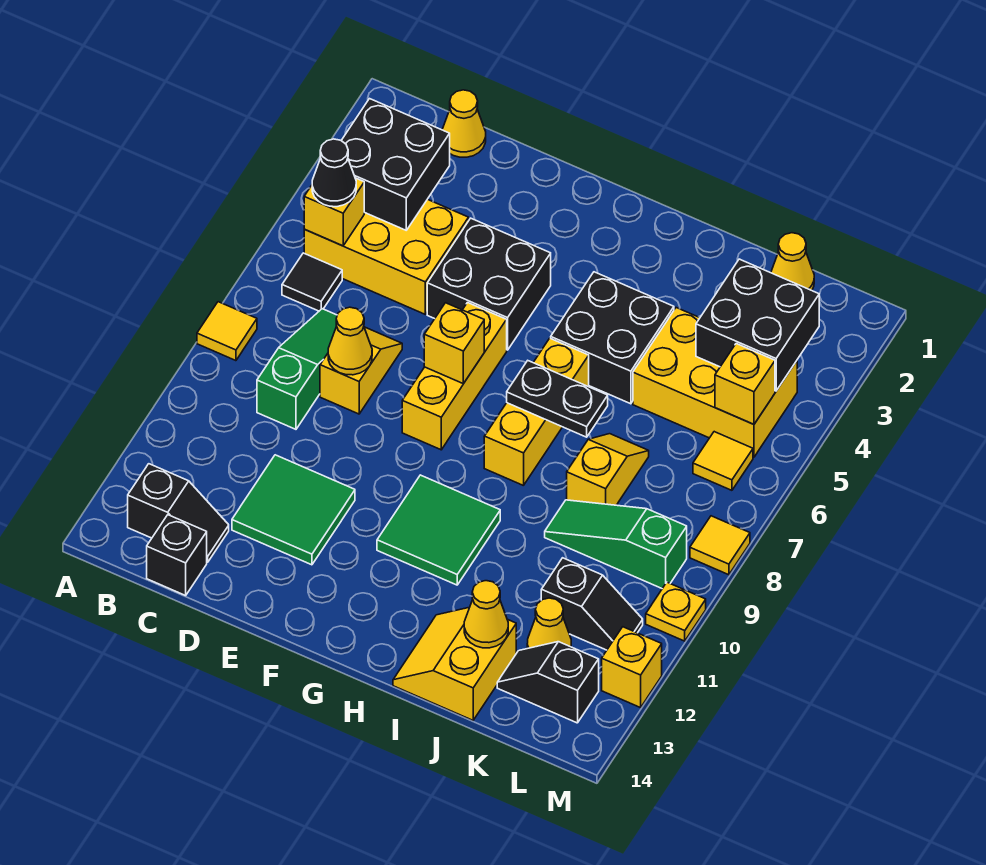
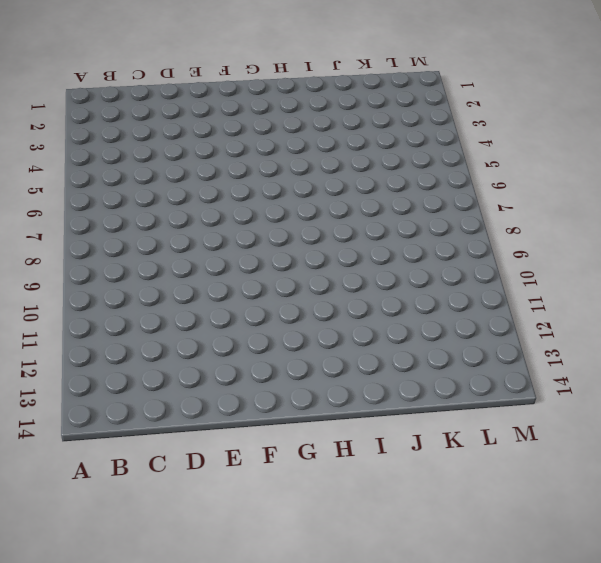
none -> yellow tile A8 level 1
none -> yellow brick B4:D5 level 1
none -> black tile B6 level 1
none -> black slope B13:C13 level 1 top B

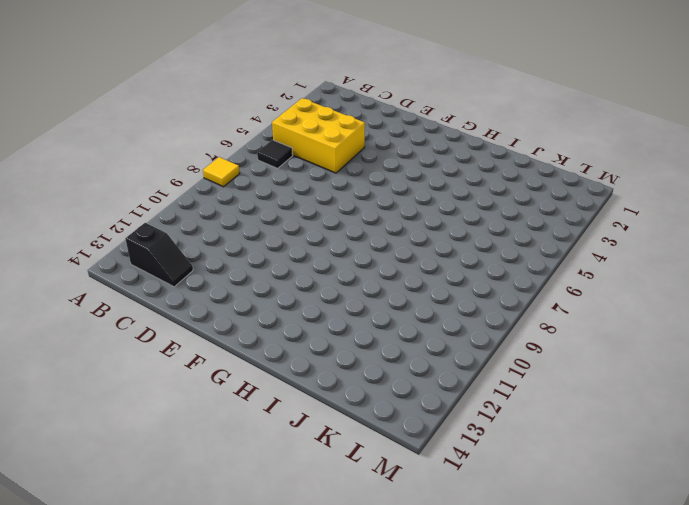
none -> yellow cone C1 level 1
none -> green slope C7:C9 level 1 top 9
none -> black brick C14 level 1
none -> yellow slope D7:D8 level 1 top 8

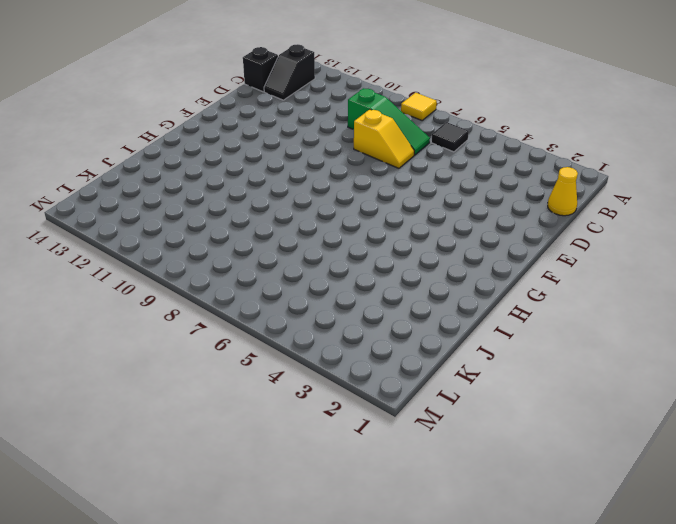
none -> yellow brick B4:D5 level 1
none -> green tile D11:E12 level 1
none -> black brick E4:F5 level 1
none -> yellow brick F6:F8 level 1

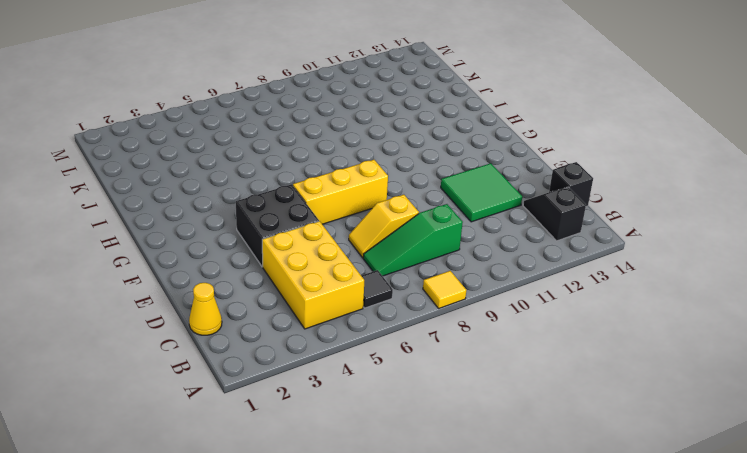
none -> green tile G10:H11 level 1
none -> black brick H4:I5 level 1
none -> yellow brick H6:H8 level 1
none -> yellow slope I13:J14 level 1 top J

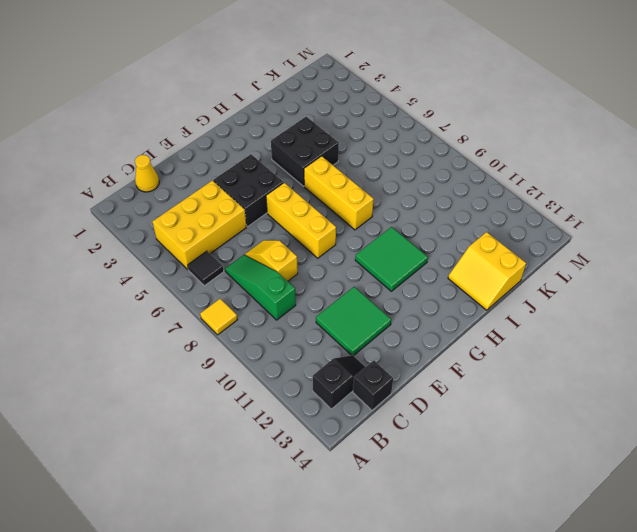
none -> yellow brick J4:L5 level 1
none -> yellow slope J7:J8 level 1 top 8
none -> green slope J9:L9 level 1 top L
none -> yellow cone K1 level 1

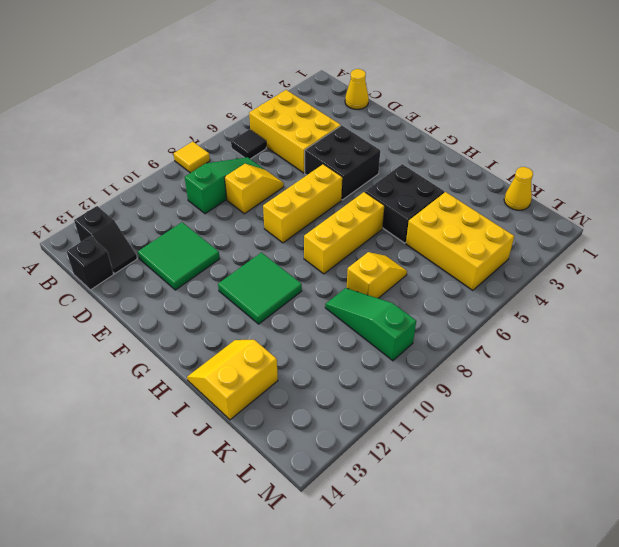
none -> black slope K11:L11 level 1 top K
none -> yellow cone K12 level 1
none -> black slope K13:L13 level 1 top L
none -> yellow tile L6 level 1

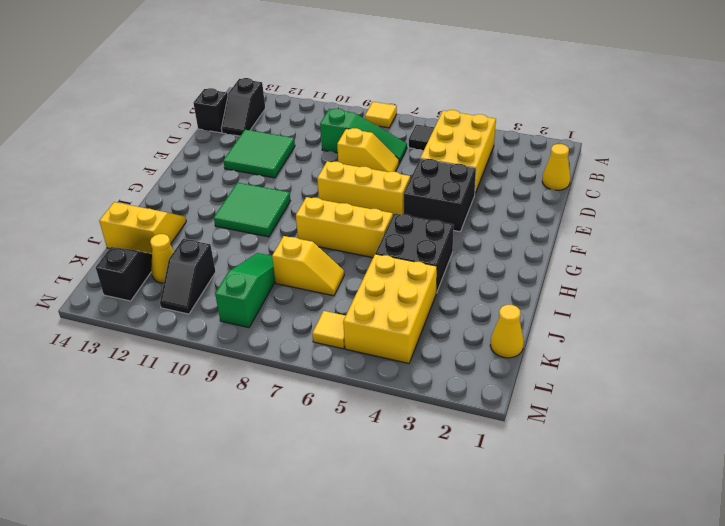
none -> yellow tile M8 level 1
none -> yellow plate M10 level 1
none -> yellow brick M12 level 1
none -> black brick B3:C4 level 2

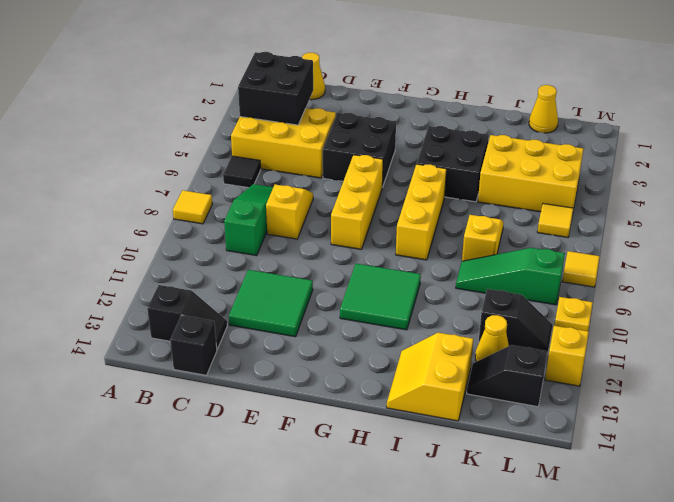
none -> yellow brick B5 level 2
none -> yellow cone D8 level 2
none -> yellow brick F7 level 2
none -> black plate H7:I7 level 2

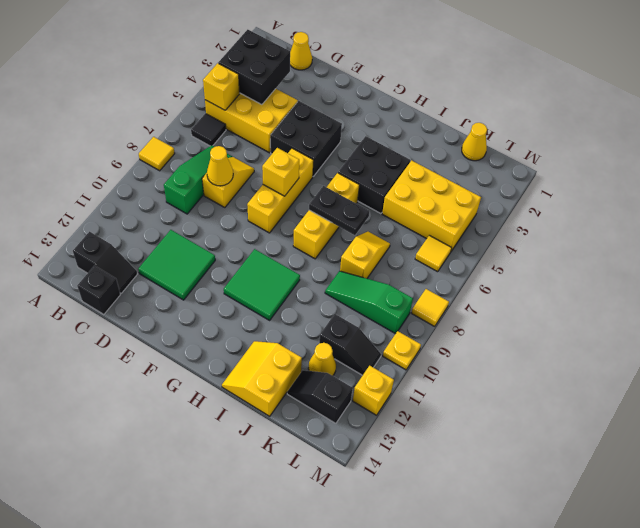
none -> yellow cone J13 level 2
none -> black brick K3:L4 level 2
none -> yellow brick L5 level 2
none -> black cone B5 level 3

